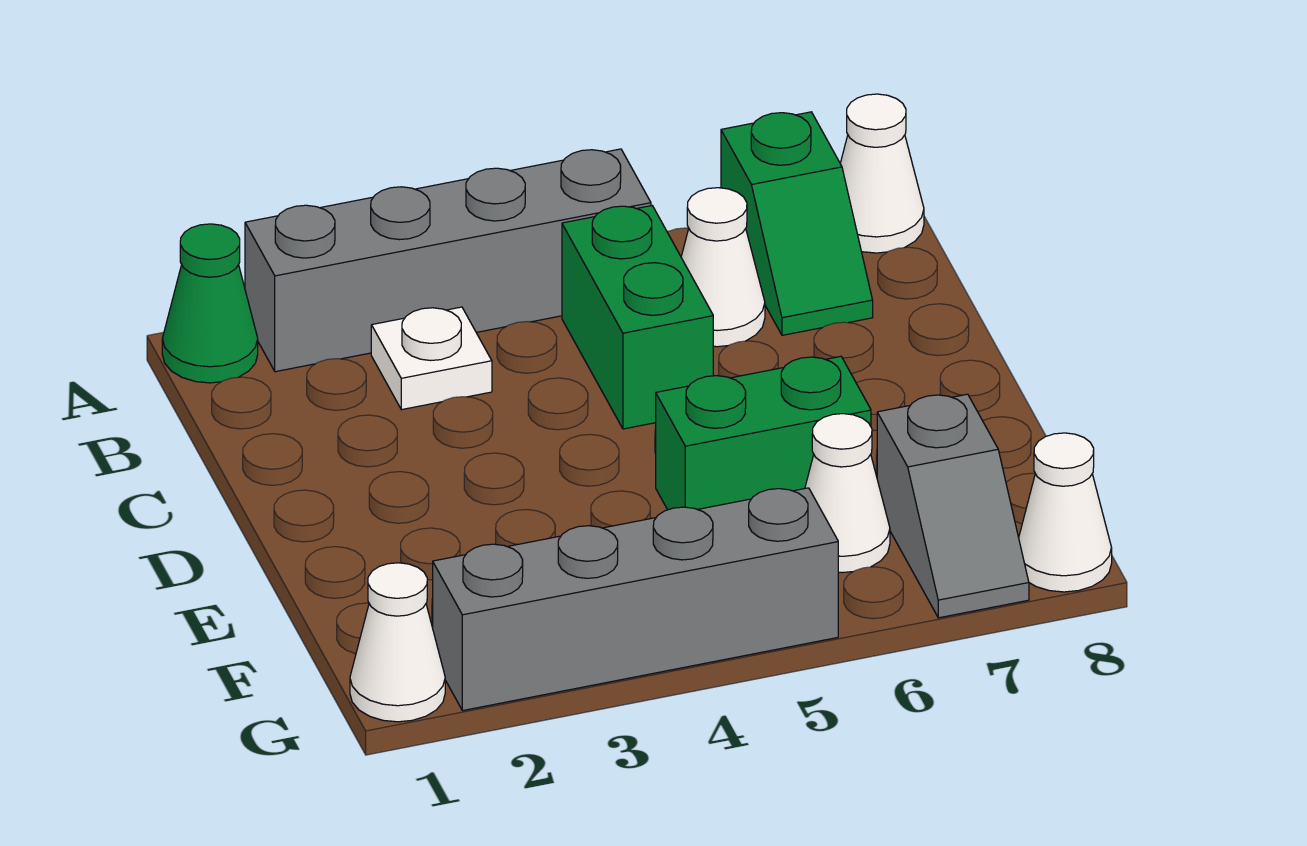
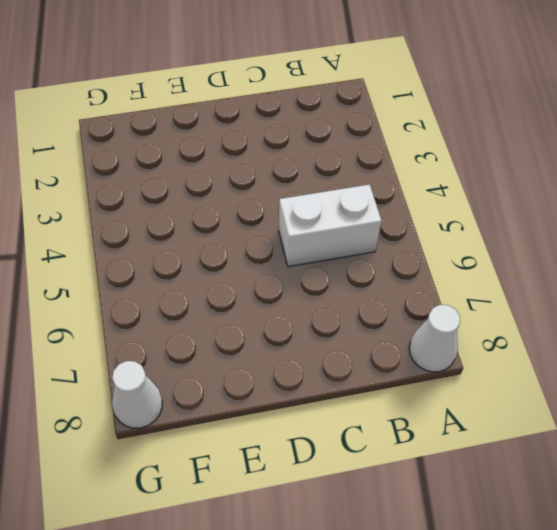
white brick B5:C5 level 1 -> green brick B5:C5 level 1
none -> green cone A1 level 1
none -> grey brick A2:A5 level 1
none -> green slope A7:B7 level 1 top A

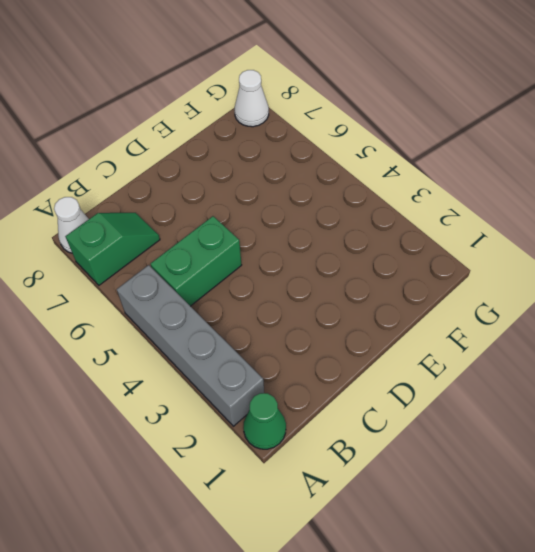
none -> white plate B3 level 1
none -> white cone B6 level 1
none -> green brick E5:E6 level 1

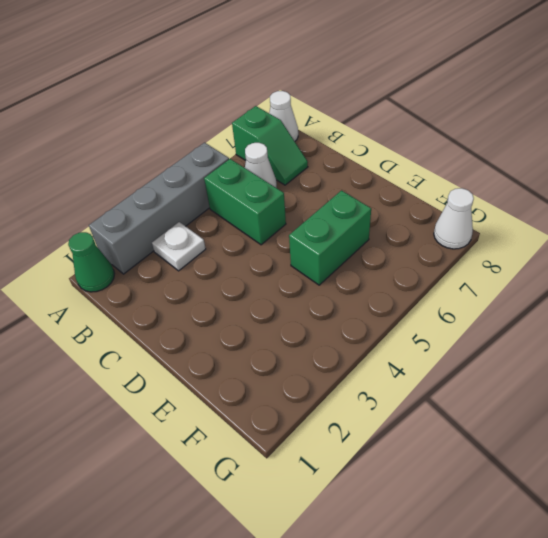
none -> white cone F6 level 1
none -> grey slope F7:G7 level 1 top F
none -> white cone G1 level 1

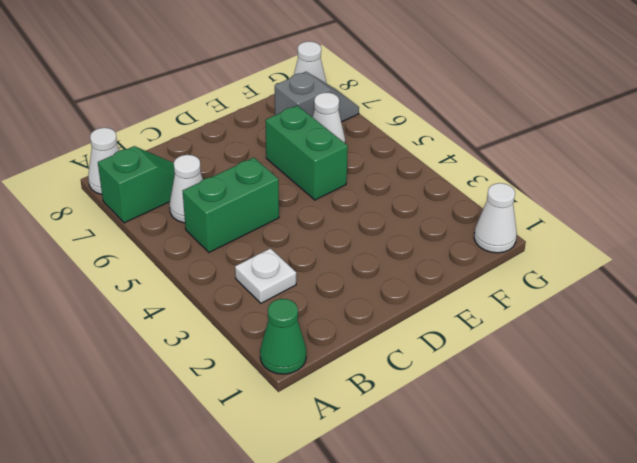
none -> grey brick A2:A5 level 1
none -> grey brick G2:G5 level 1

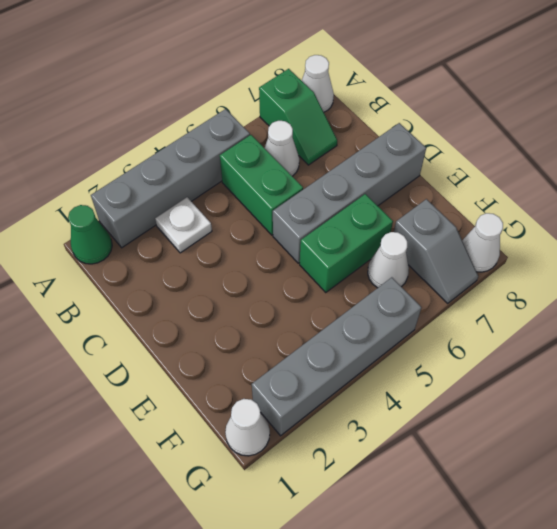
grey brick D5:D8 level 1 -> none

